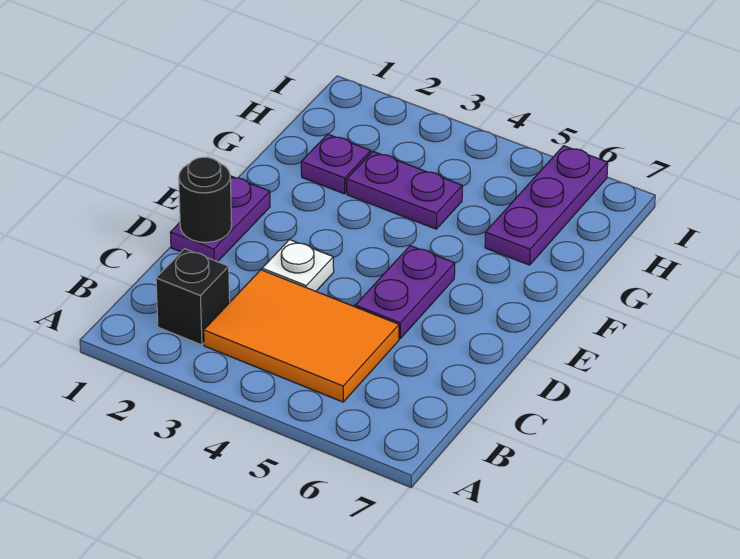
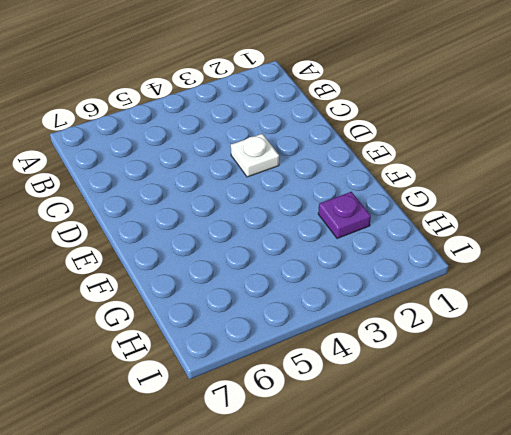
none -> black brick B2 level 1
none -> orange tile B3:C5 level 1

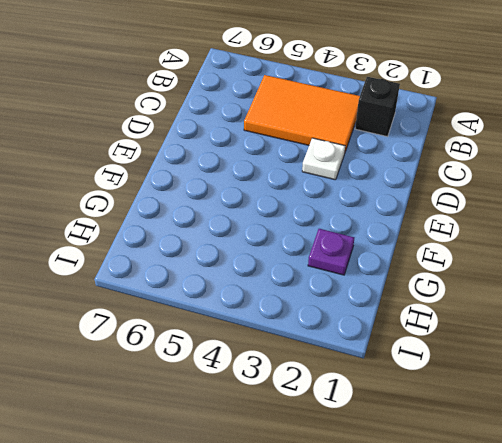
none -> purple plate D1:E1 level 1
none -> purple plate D5:E5 level 1

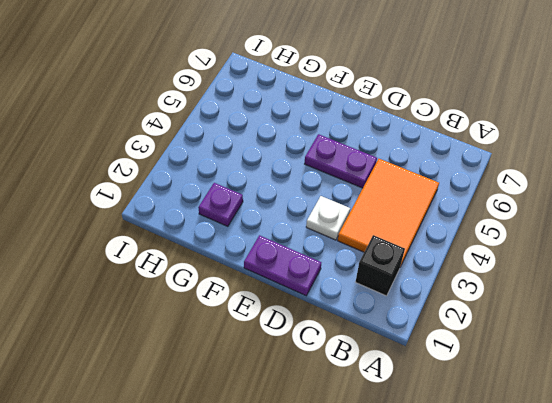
none -> purple plate G3:G4 level 1
none -> purple plate G6:I6 level 1

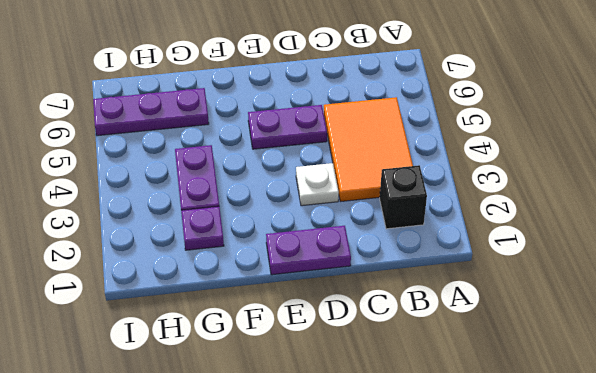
none -> black round brick D1 level 2

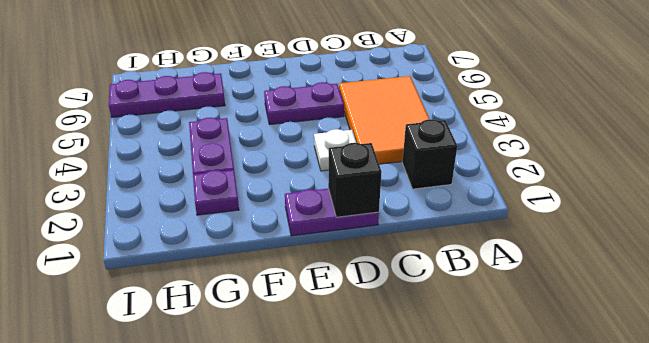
black brick D1 level 2 -> black round brick D1 level 2

